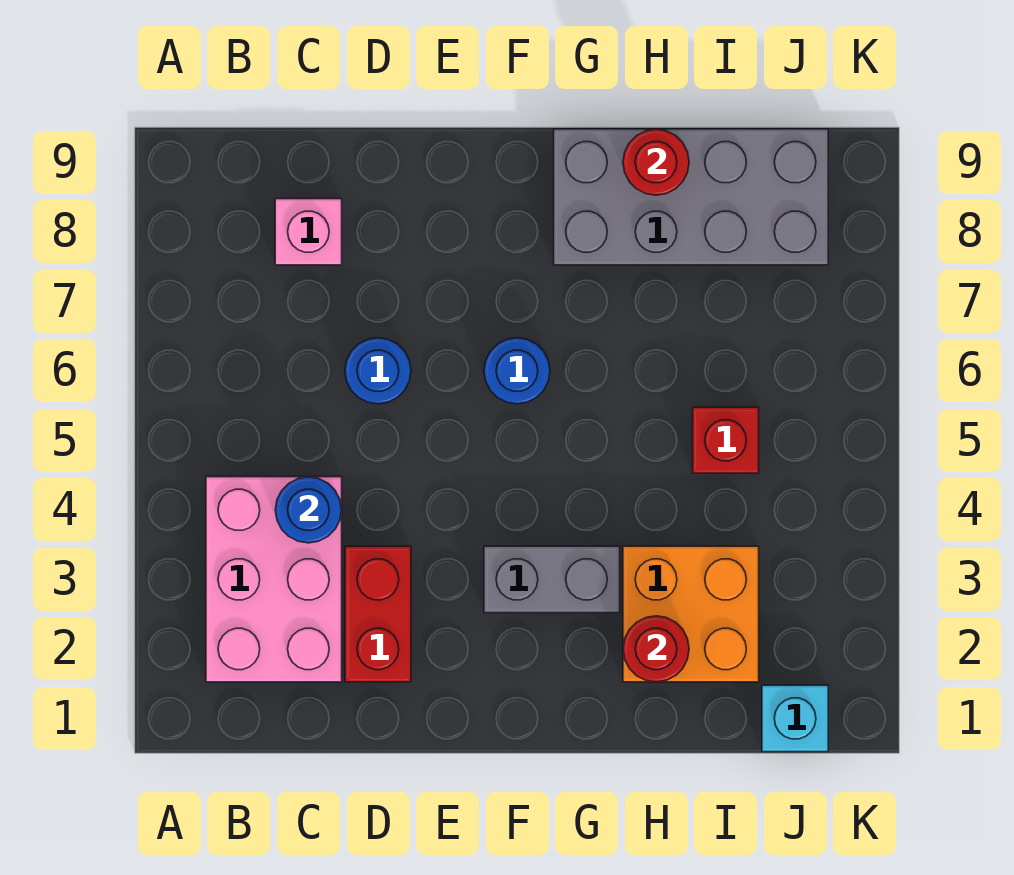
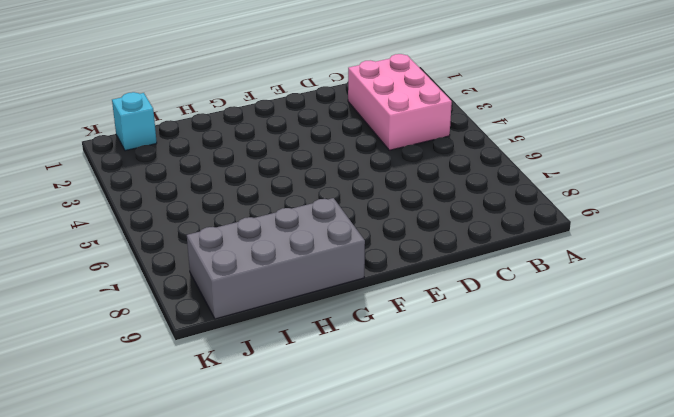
none -> pink brick C8 level 1
none -> red brick D2:D3 level 1
none -> blue round brick D6 level 1

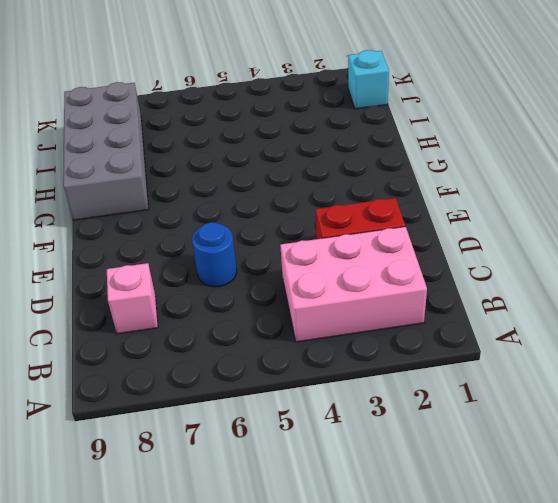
none -> grey brick F3:G3 level 1
none -> blue round brick F6 level 1
none -> orange brick H2:I3 level 1

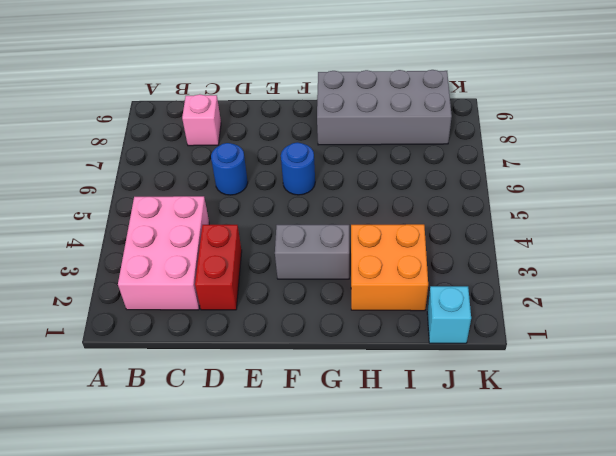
none -> red brick I5 level 1
none -> blue round brick C4 level 2
none -> red round brick H2 level 2

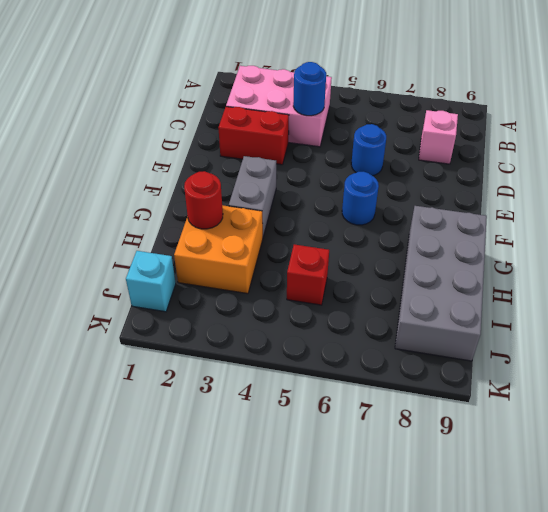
none -> red round brick H9 level 2

